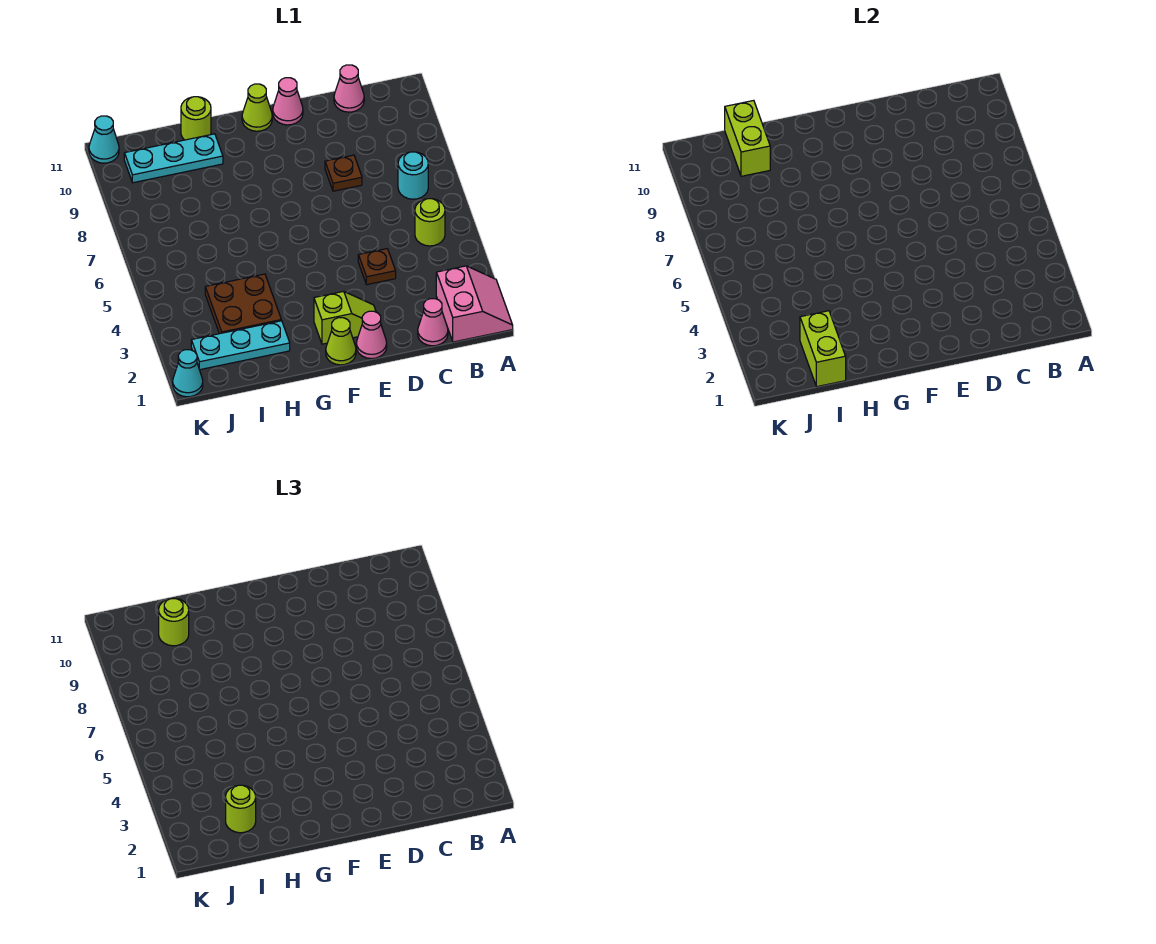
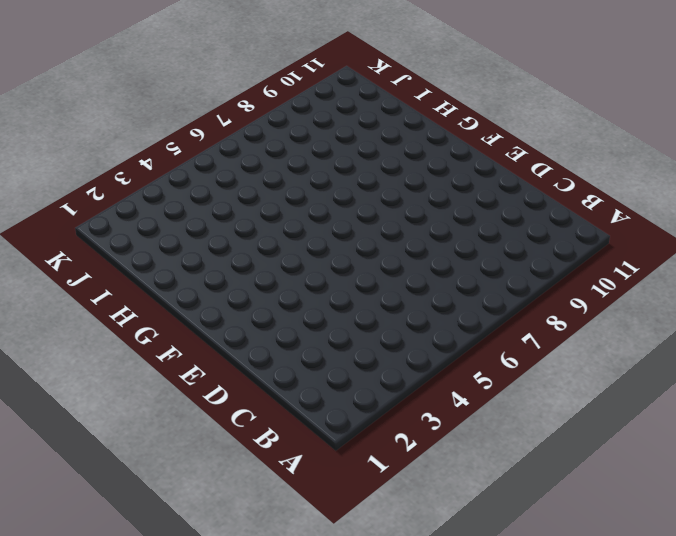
none -> pink slope A1:B2 level 1 top B
none -> lime round brick B5 level 1
none -> cyan round brick B7 level 1

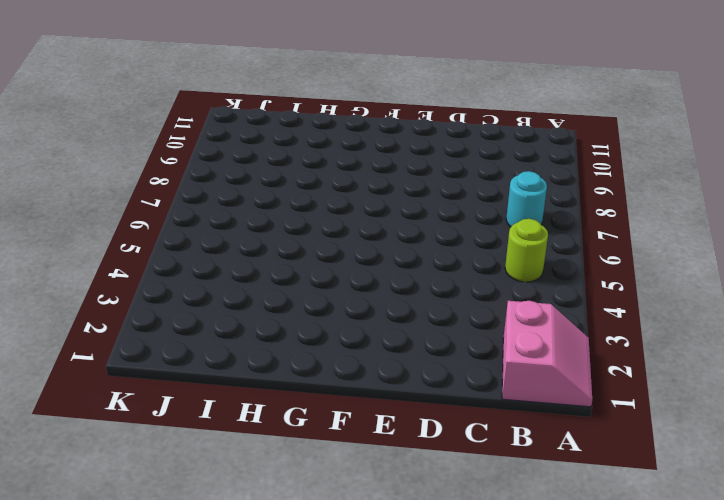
none -> pink cone C1 level 1
none -> pink cone C11 level 1
none -> brown plate D4 level 1

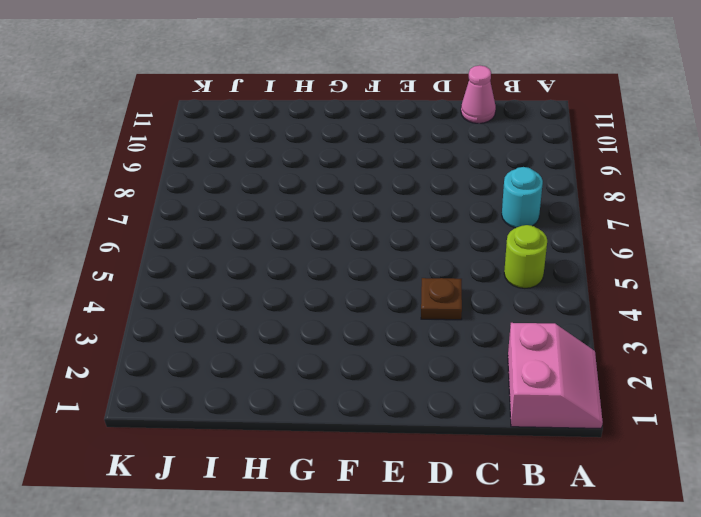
none -> pink cone C1 level 1
none -> brown plate D8 level 1
none -> pink cone E1 level 1

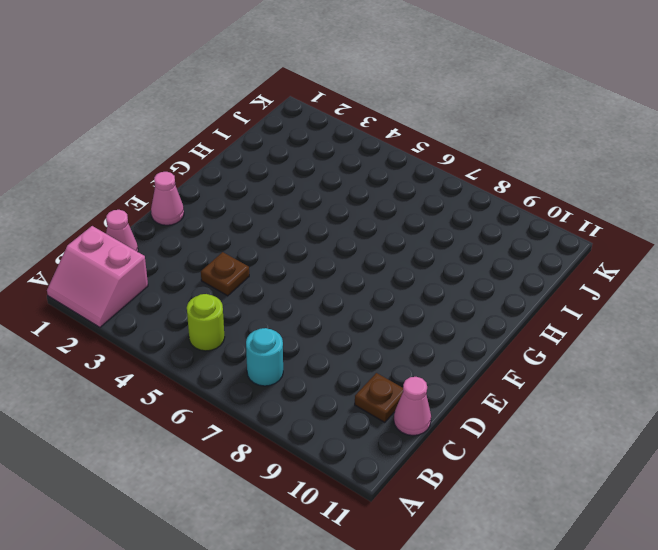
brown plate C10 level 1 -> brown plate D8 level 1
none -> lime slope E2:F2 level 1 top F
none -> pink cone E11 level 1
none -> lime cone F1 level 1

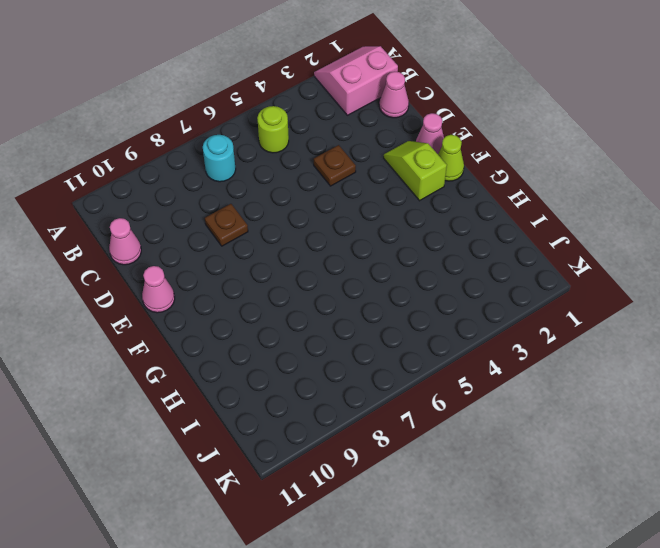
none -> lime cone F11 level 1
none -> cyan plate H2:J2 level 1
none -> brown plate H3:I4 level 1

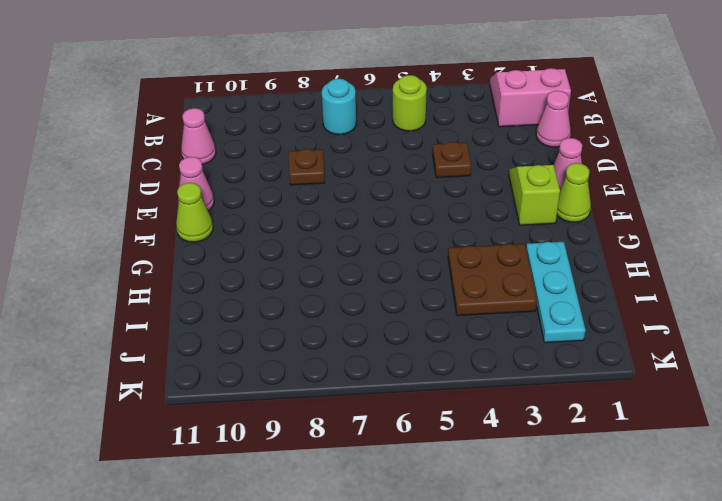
none -> cyan plate H10:J10 level 1
none -> lime round brick H11 level 1
none -> cyan cone K1 level 1

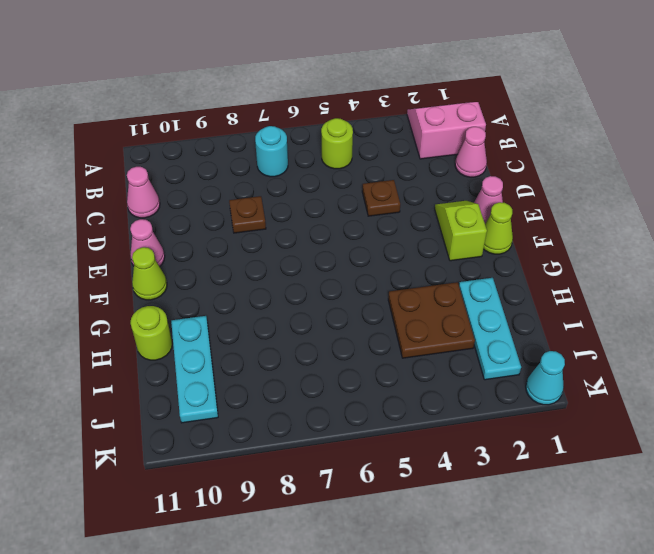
none -> cyan cone K11 level 1
none -> lime brick I1:I2 level 2
none -> lime brick I10:I11 level 2

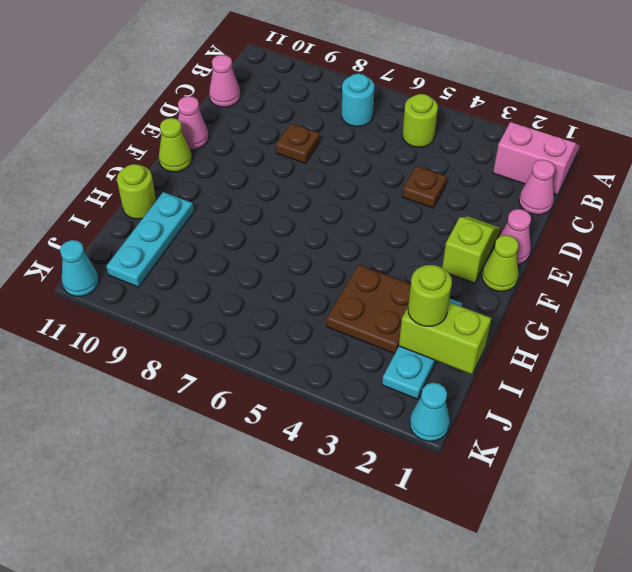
none -> lime brick I10:I11 level 2
none -> lime round brick I10 level 3

